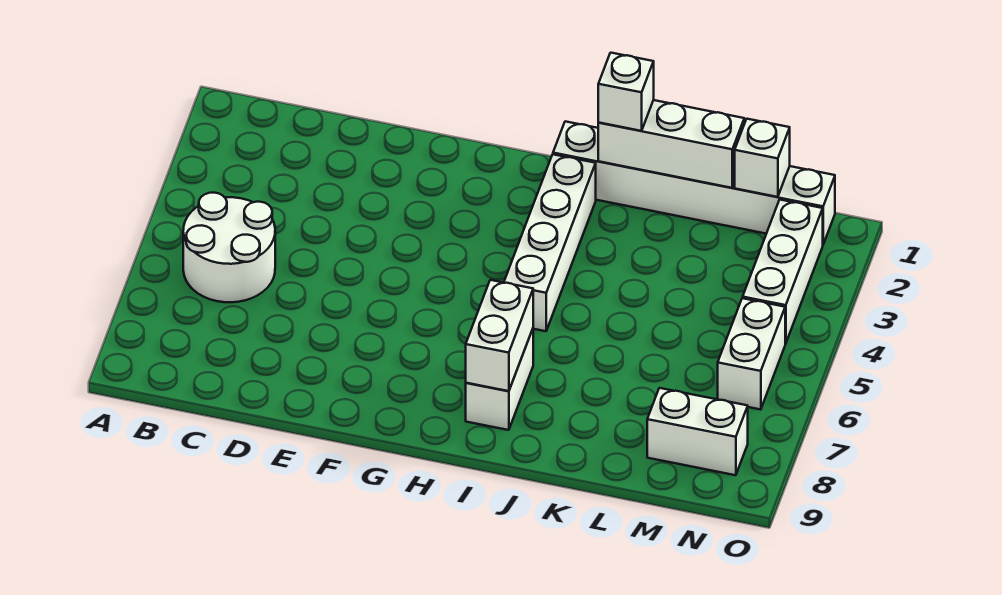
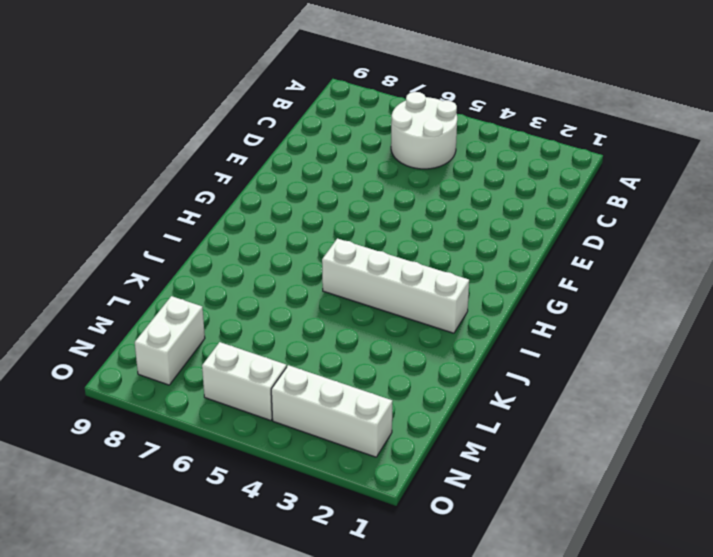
none -> white brick I1:N1 level 1
none -> white brick I7:I8 level 1

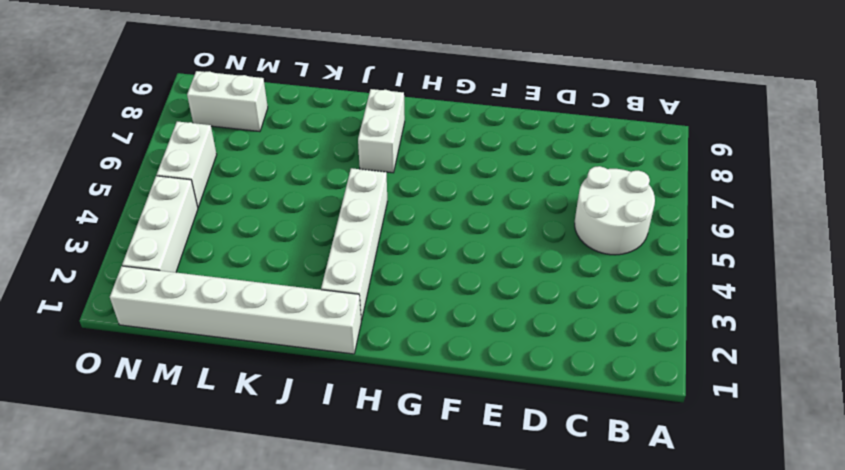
none -> white brick I7:I8 level 2
none -> white brick J1:L1 level 2

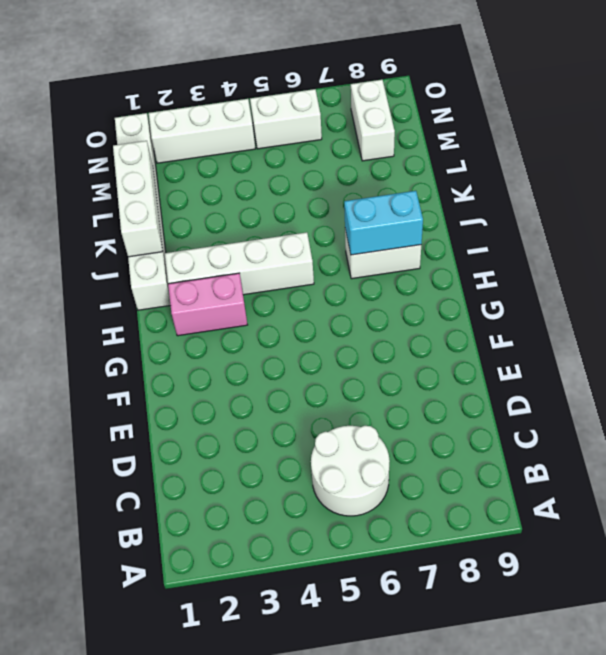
pink brick H2:H3 level 1 -> none
cyan brick I7:I8 level 2 -> white brick I7:I8 level 2
none -> white brick M1 level 2
none -> white brick J1 level 3

